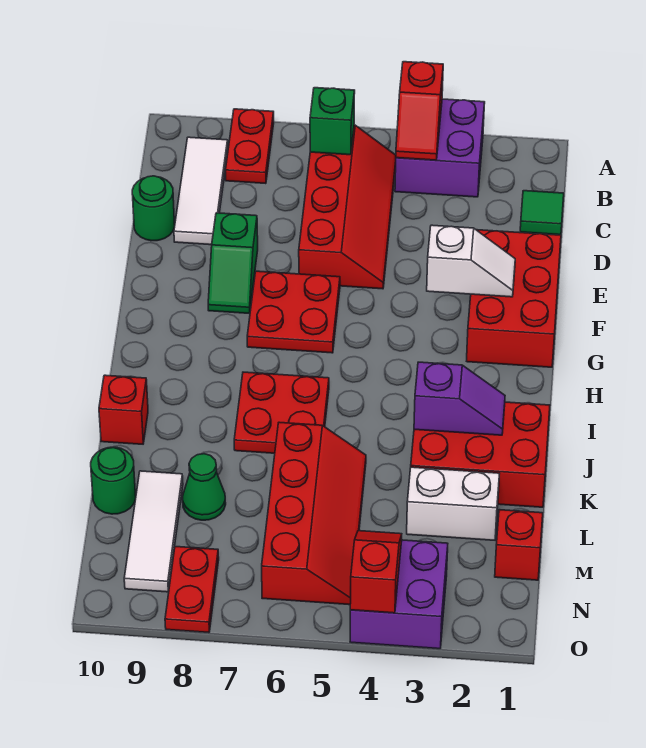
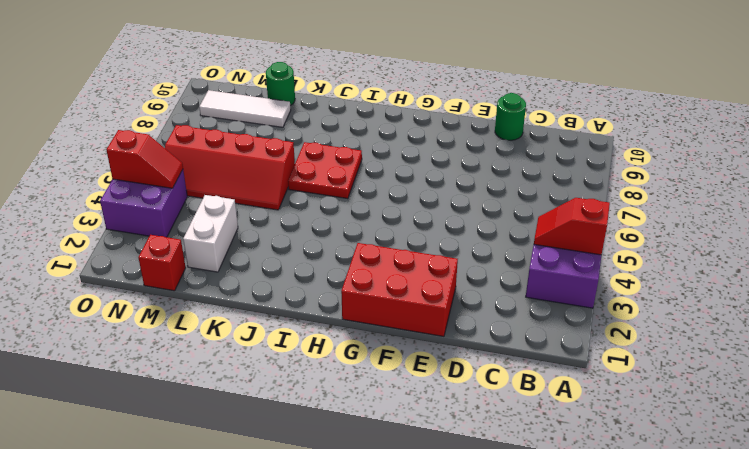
none -> red plate A8:B8 level 1
none -> red slope B5:E6 level 1 top 6
none -> white tile B9:D9 level 1

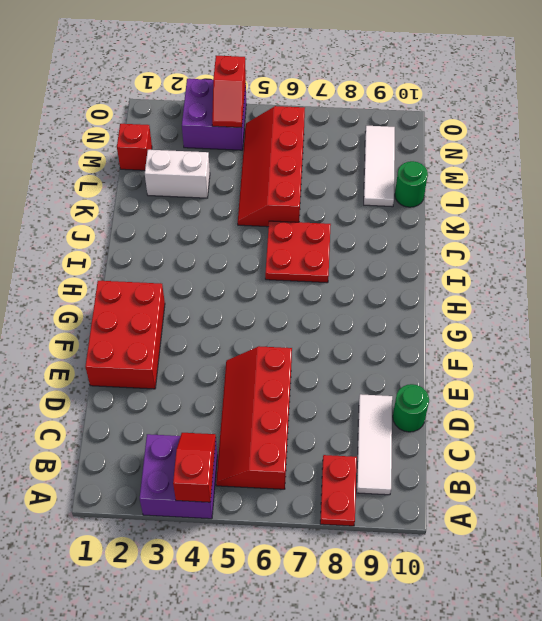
none -> green tile C1 level 1
none -> green slope E8:F8 level 1 top E
none -> red plate F6:G7 level 1

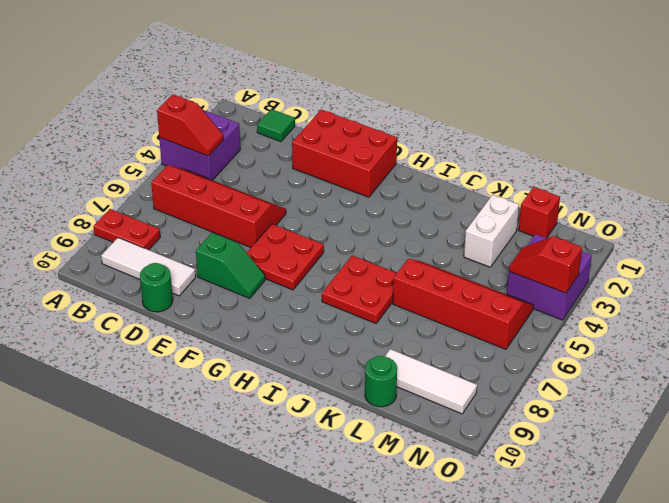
none -> red brick J1:K3 level 1
none -> red brick J10 level 1
none -> green cone L8 level 1

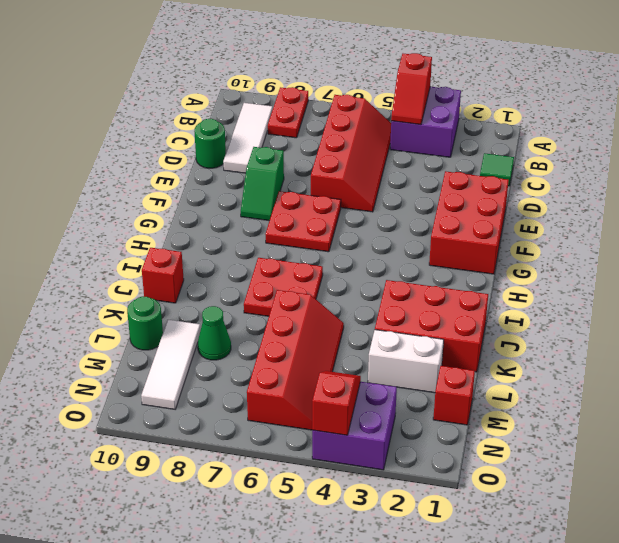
none -> red plate N8:O8 level 1
none -> green brick B6 level 2
none -> white slope F2:F3 level 2 top 3

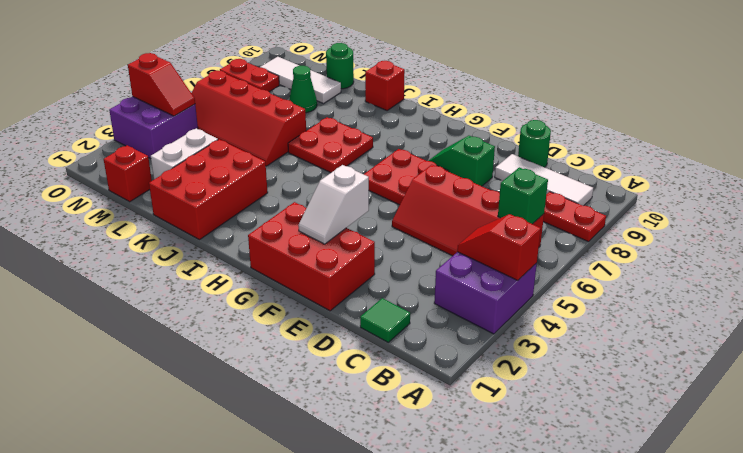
none -> purple slope J2:J3 level 2 top 3

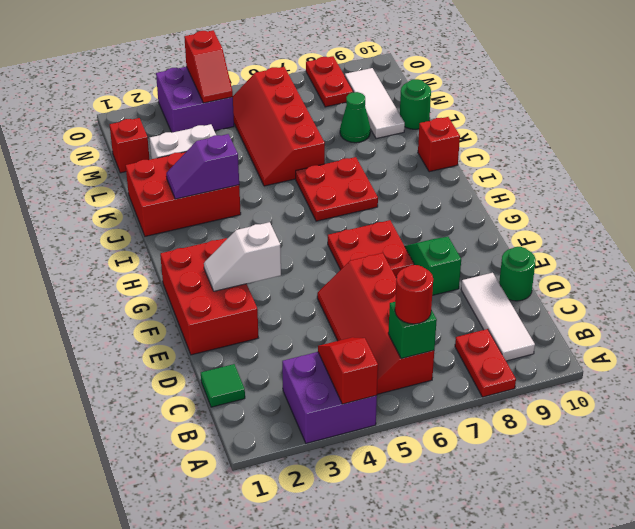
red round brick B6 level 3 -> none

